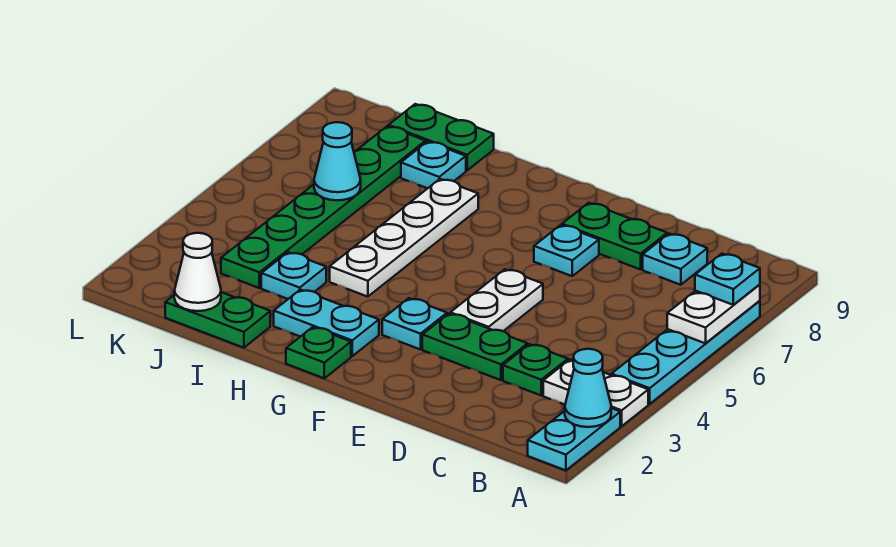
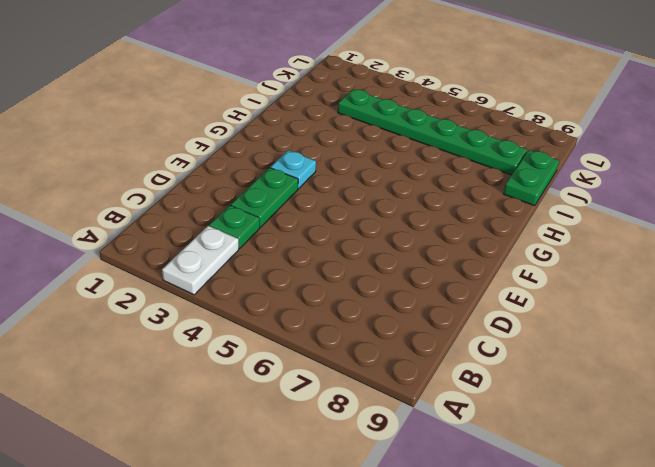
none -> cyan plate A1:A2 level 1
none -> cyan plate A4:A7 level 1
none -> cyan plate C8 level 1

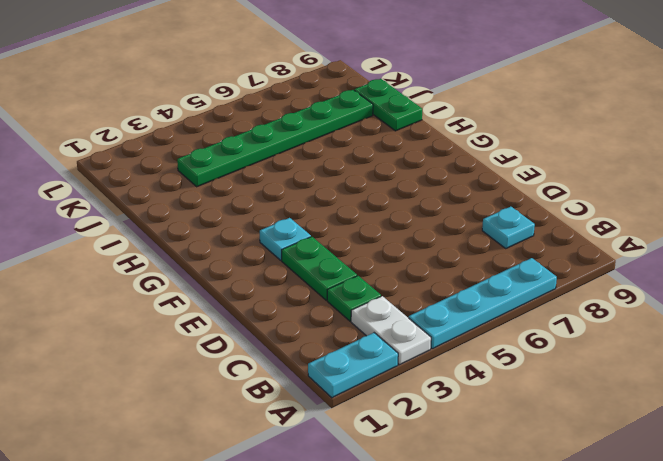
none -> green plate D8:E8 level 1
none -> white plate E4:E5 level 1
none -> cyan plate E7 level 1

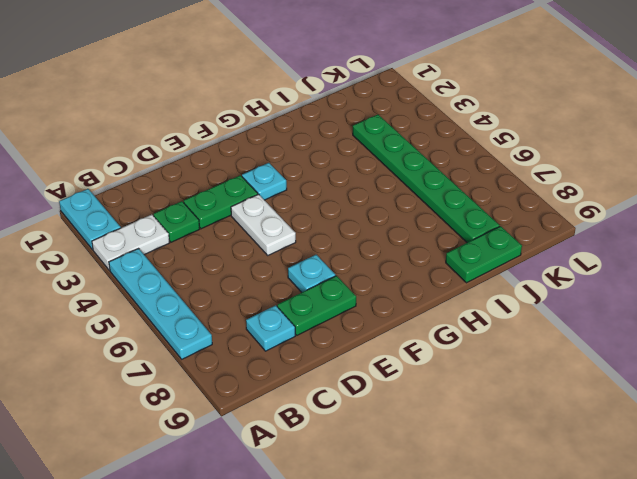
none -> green plate G1 level 1
none -> cyan plate G2:H2 level 1
none -> white plate H4:H7 level 1

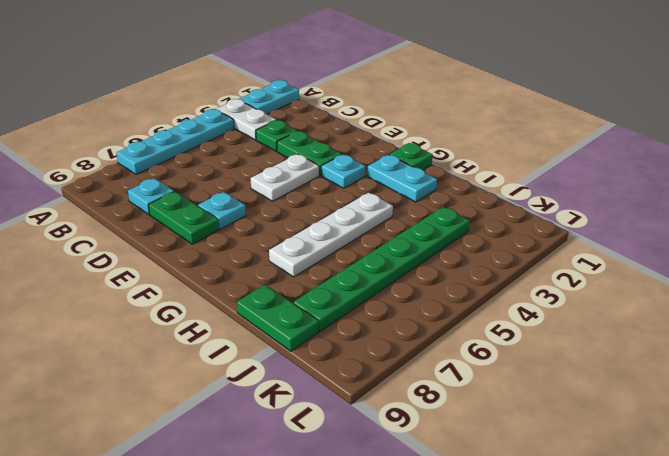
none -> green plate I1:J1 level 1
none -> cyan plate I3 level 1
none -> cyan plate I8 level 1

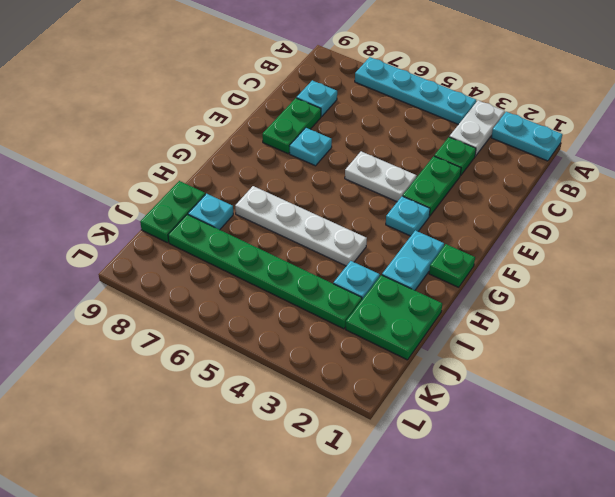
green plate I1:J2 level 1 -> green plate I1:J1 level 1
none -> cyan cone A2 level 2
none -> white plate A6:A7 level 2
none -> white cone J1 level 2

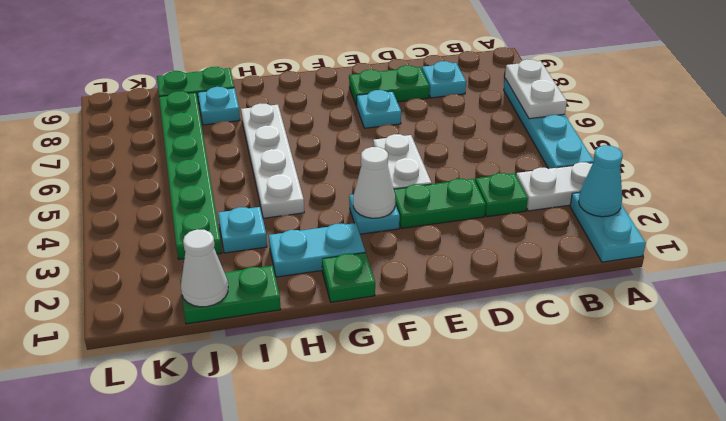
white cone F3 level 2 -> none
none -> cyan cone J6 level 2
none -> cyan plate A7 level 3

